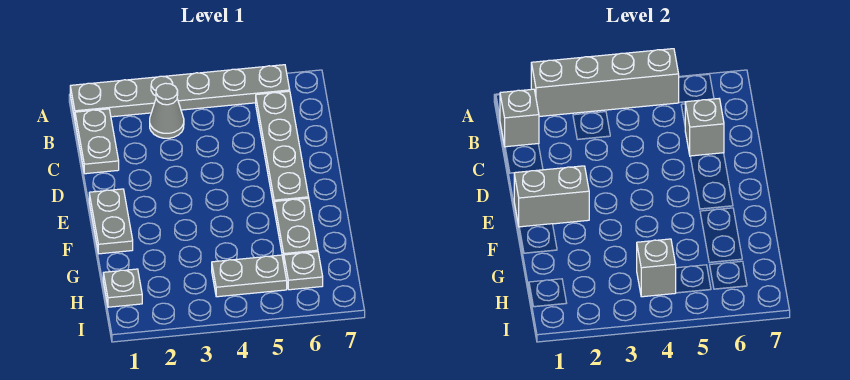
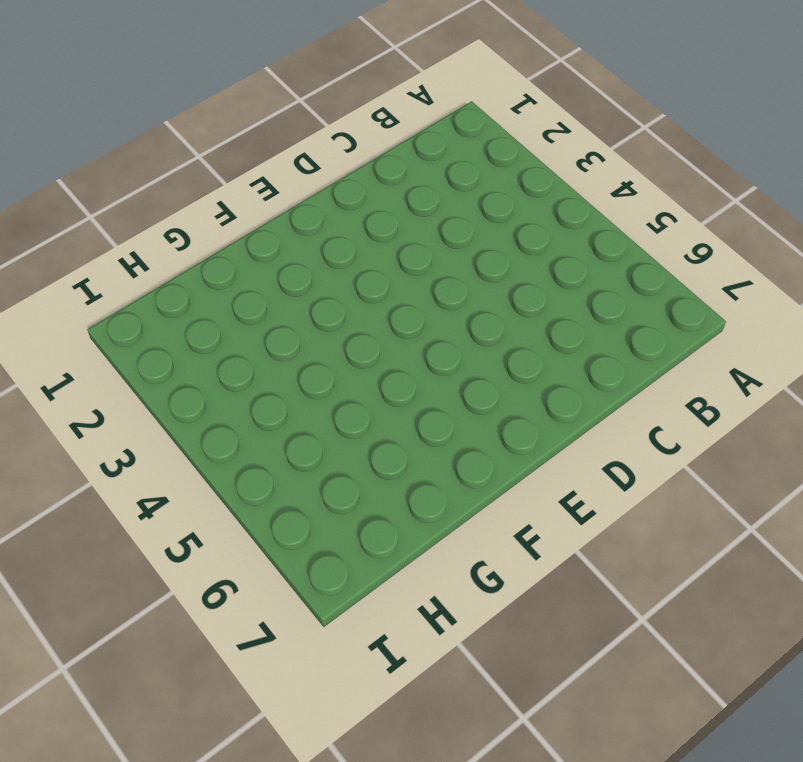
none -> grey plate A1:A6 level 1
none -> grey plate B1:C1 level 1
none -> grey cone B3 level 1

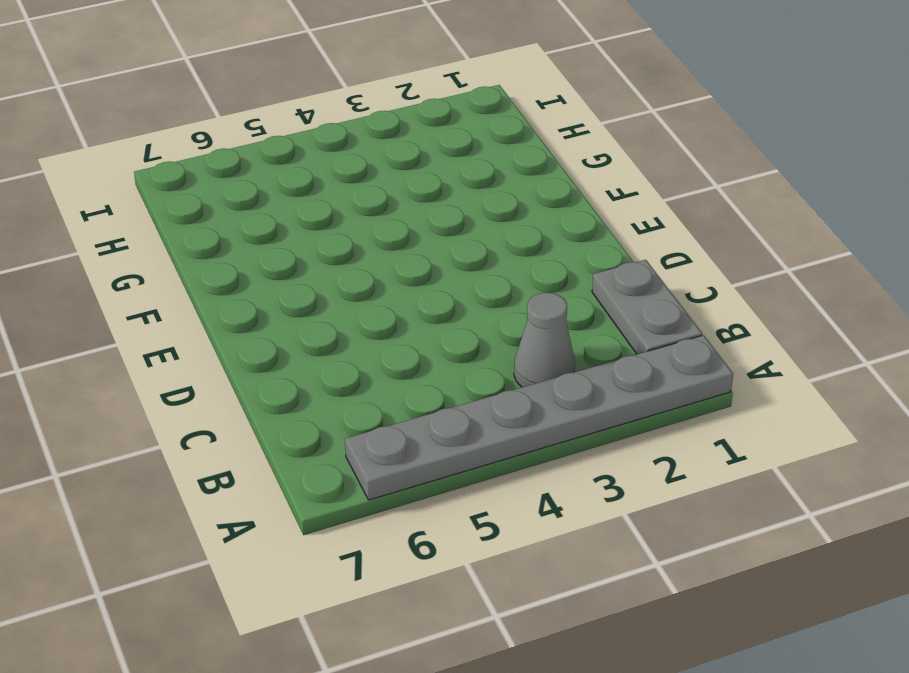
none -> grey plate B6:E6 level 1
none -> grey plate E1:F1 level 1
none -> grey plate F6:G6 level 1

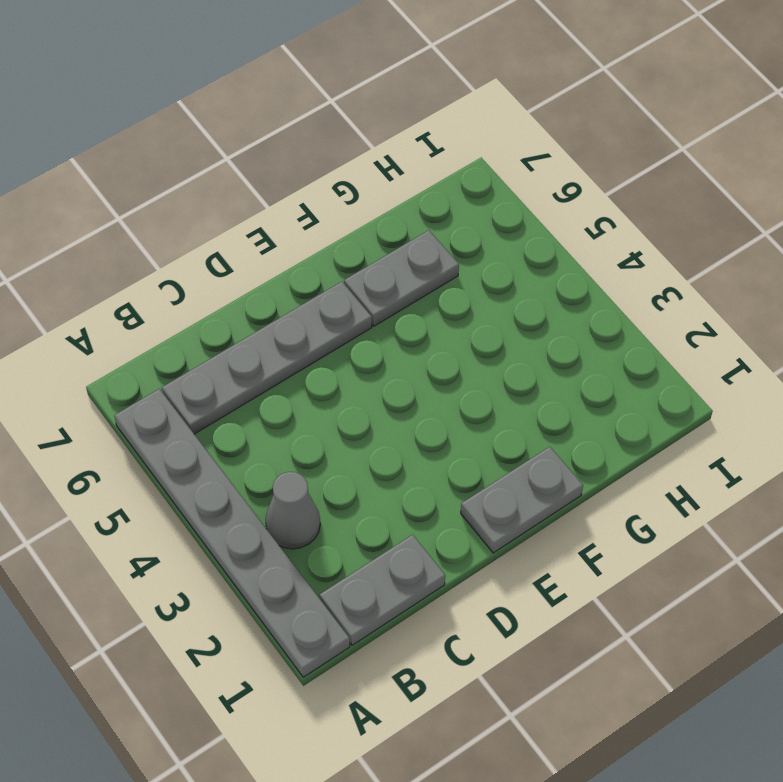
none -> grey plate H1 level 1
none -> grey plate H4:H5 level 1
none -> grey plate H6 level 1

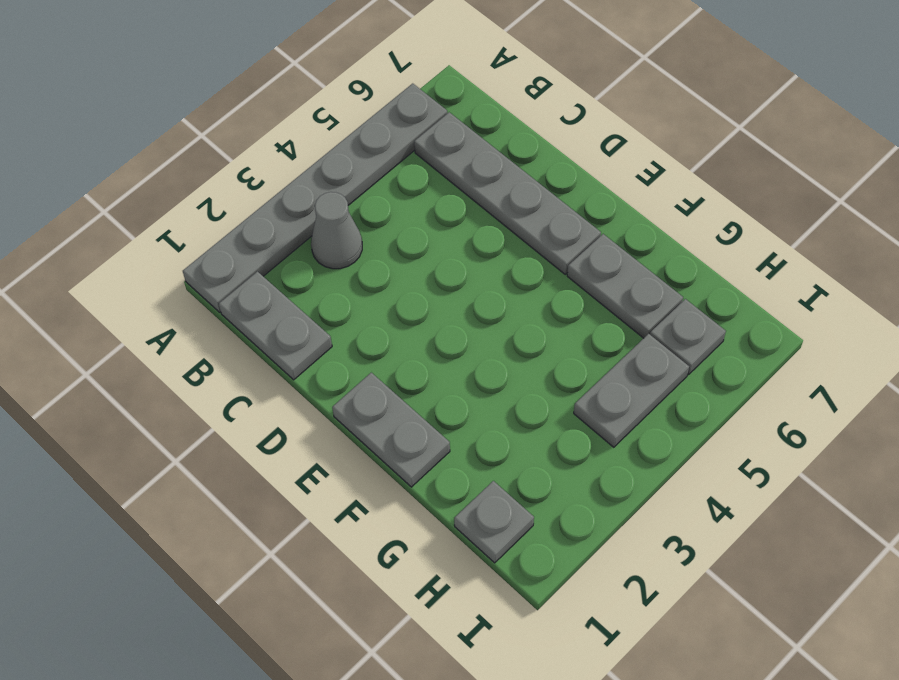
none -> grey brick A2:A5 level 2
none -> grey brick B1 level 2
none -> grey brick C6 level 2

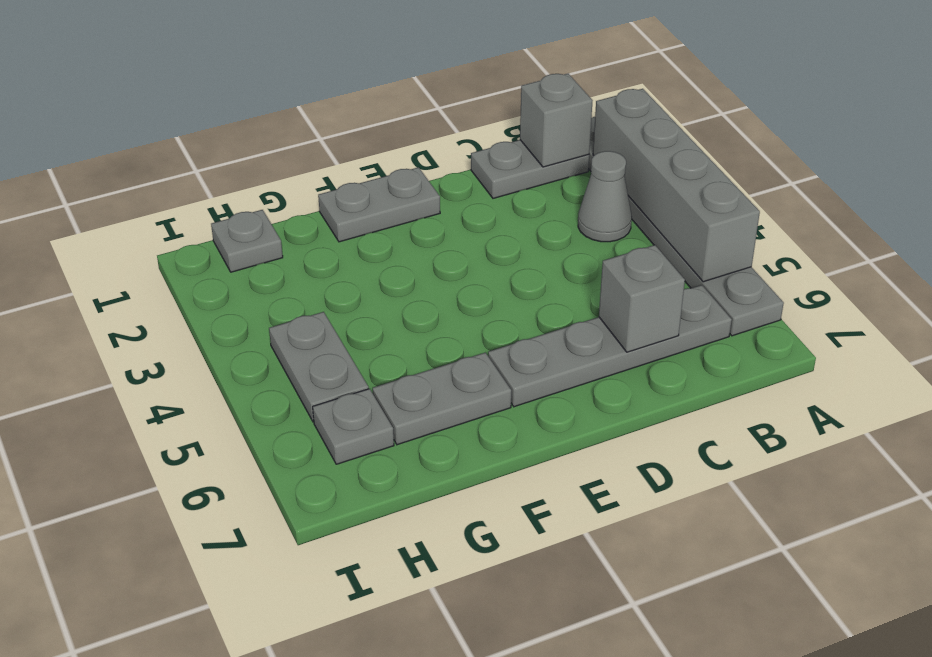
none -> grey brick E1:E2 level 2
none -> grey brick H4 level 2

